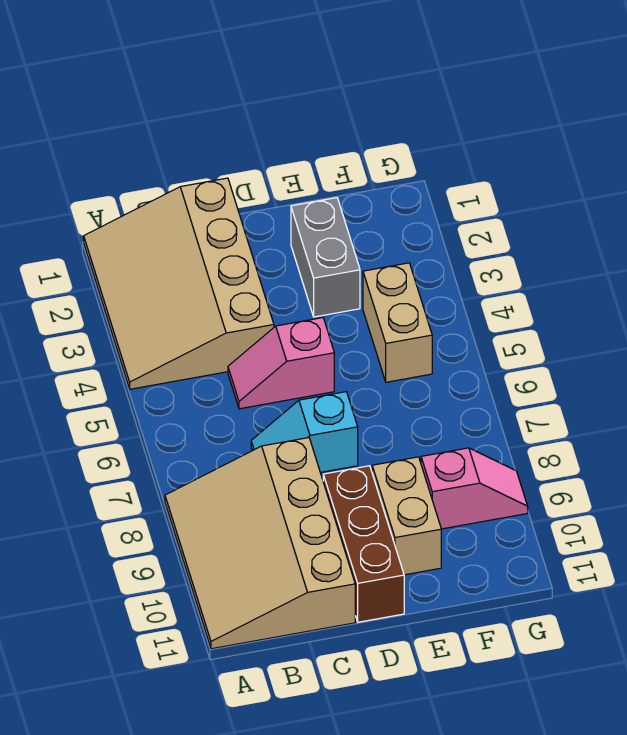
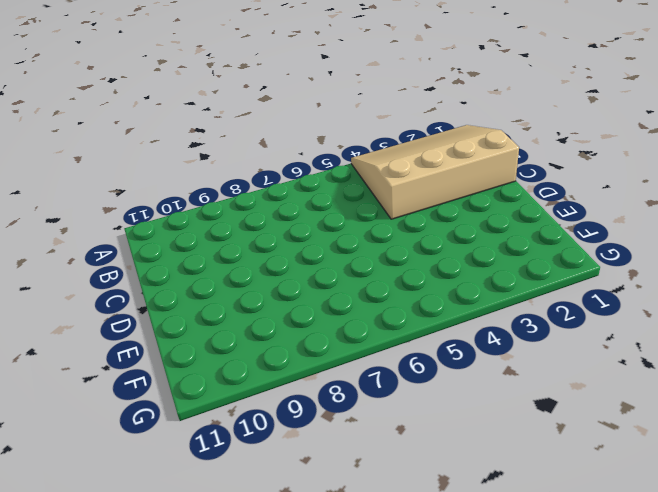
none -> tan slope A8:C11 level 1 top C
none -> pink slope C5:D5 level 1 top D

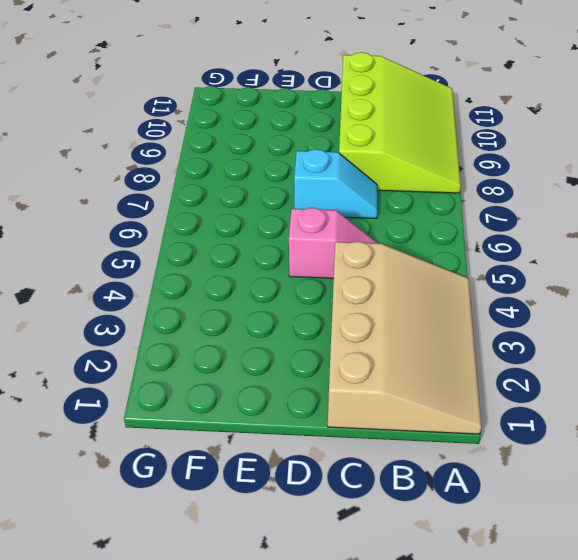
lime slope A8:C11 level 1 top C -> tan slope A8:C11 level 1 top C
none -> brown brick D9:D11 level 1
none -> grey brick E2:E3 level 1

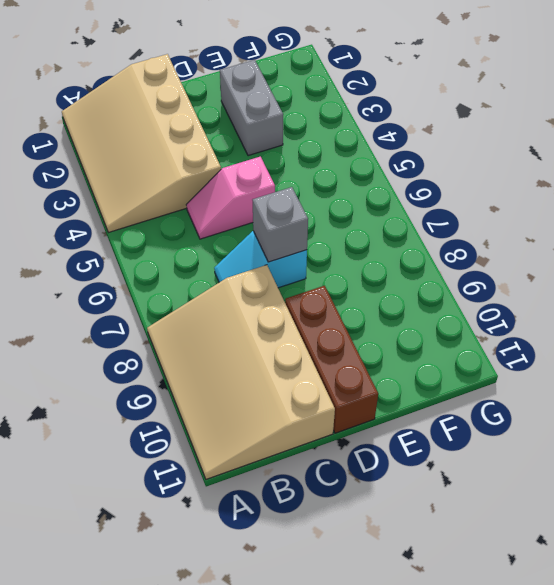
grey brick D7 level 2 -> none
none -> tan brick E9:E10 level 1
none -> tan brick F4:F5 level 1

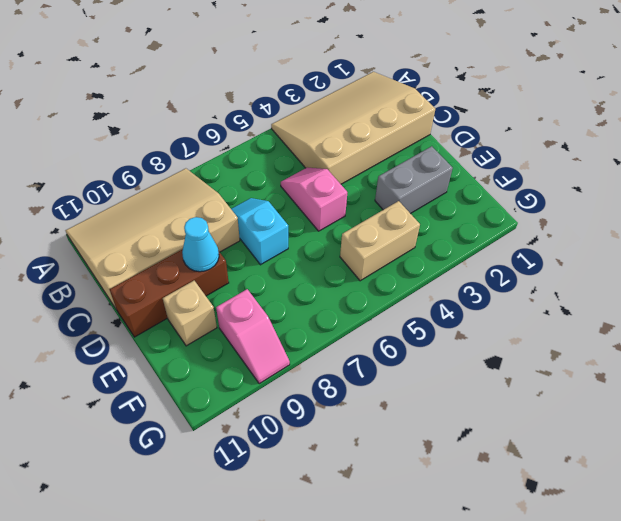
cyan cone D9 level 2 -> none
tan brick E10 level 1 -> tan brick E9:E10 level 1

